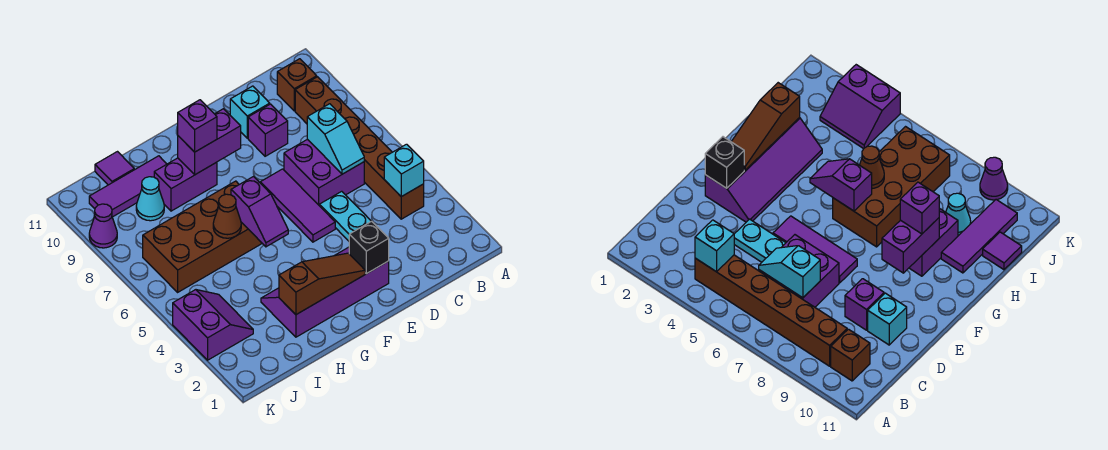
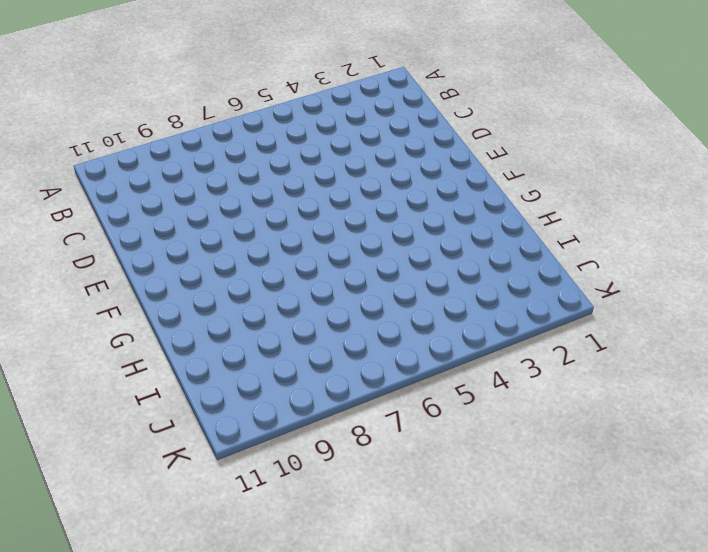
none -> brown brick B4:B9 level 1
none -> brown brick B10 level 1
none -> purple brick C6:D7 level 1

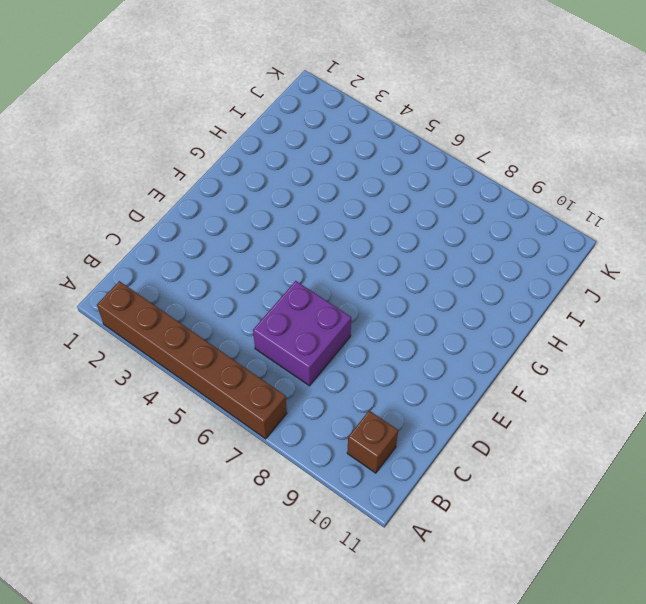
brown brick A2:A7 level 1 -> brown brick B4:B9 level 1
none -> cyan plate D4:D5 level 1
none -> purple brick D9 level 1
none -> cyan brick D10 level 1

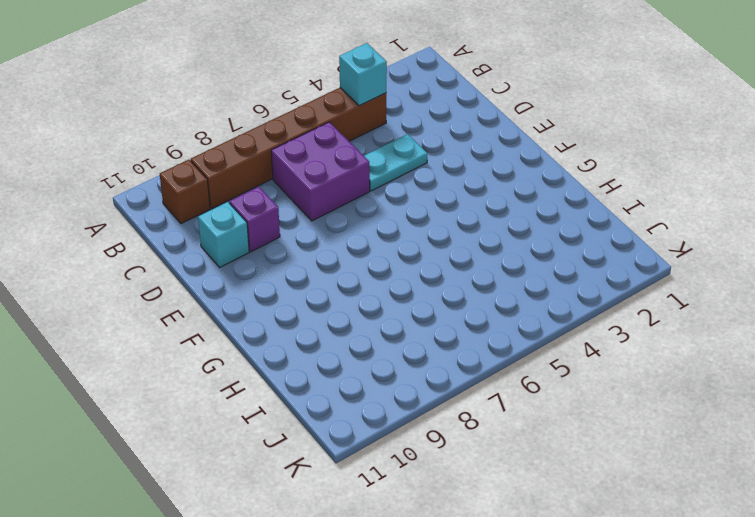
none -> purple slope E2:H3 level 1 top 2
none -> purple tile E5:E7 level 1
none -> brown brick G6:J7 level 1

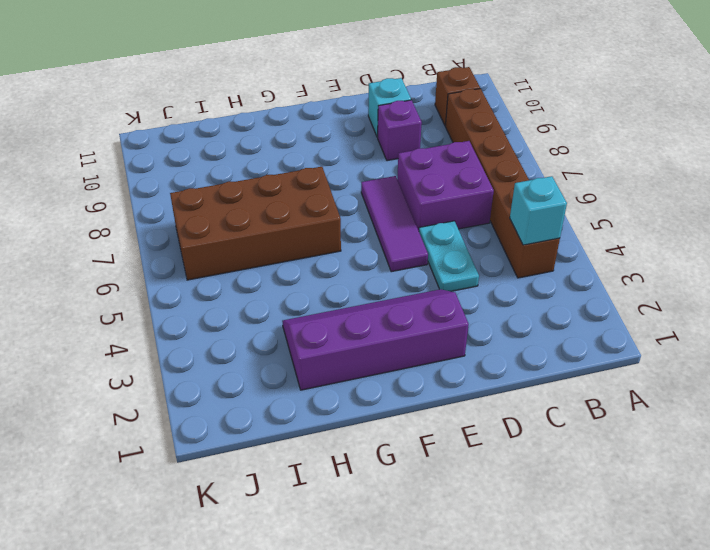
none -> purple brick G9:H9 level 1
none -> purple tile H10:J10 level 1
none -> cyan cone I9 level 1

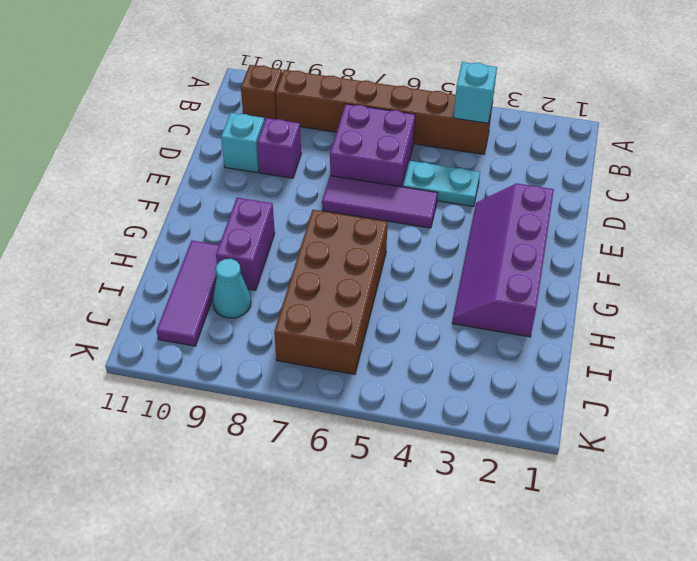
none -> purple tile I11 level 1
none -> purple slope J3:K4 level 1 top K
none -> purple cone K9 level 1

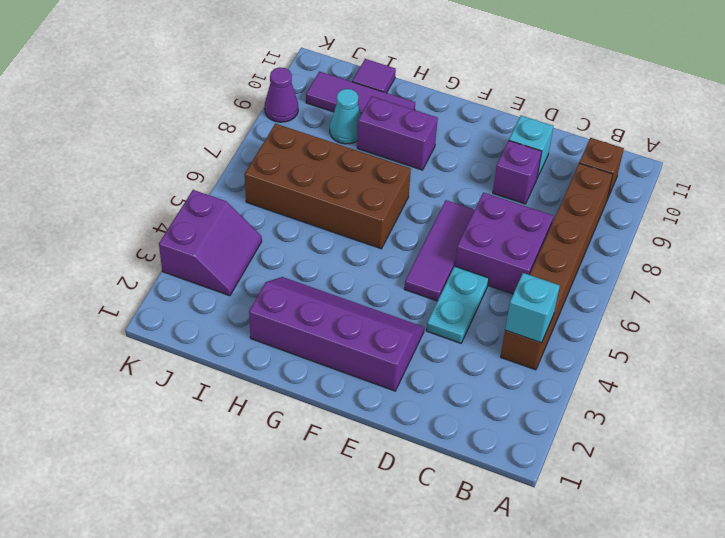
none -> cyan slope C6:C7 level 2 top 7
none -> black brick E2 level 2
none -> brown slope F2:H2 level 2 top H

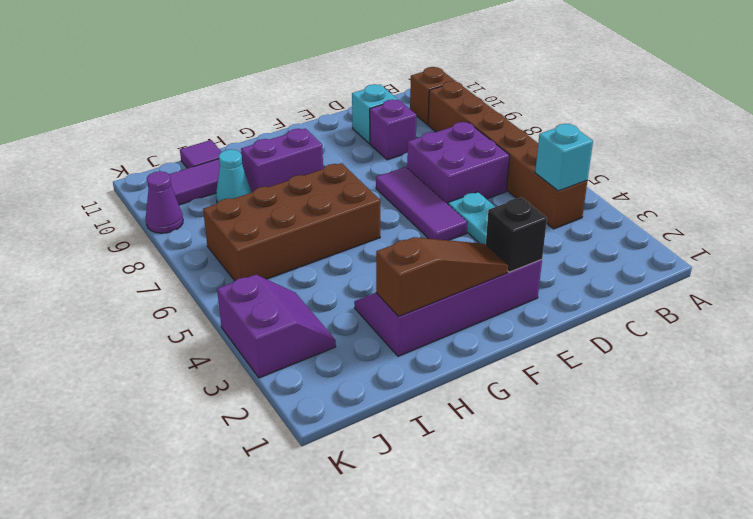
none -> cyan slope C6:C7 level 2 top 7
none -> purple brick F9:G9 level 2
none -> purple slope G5:G6 level 2 top 6

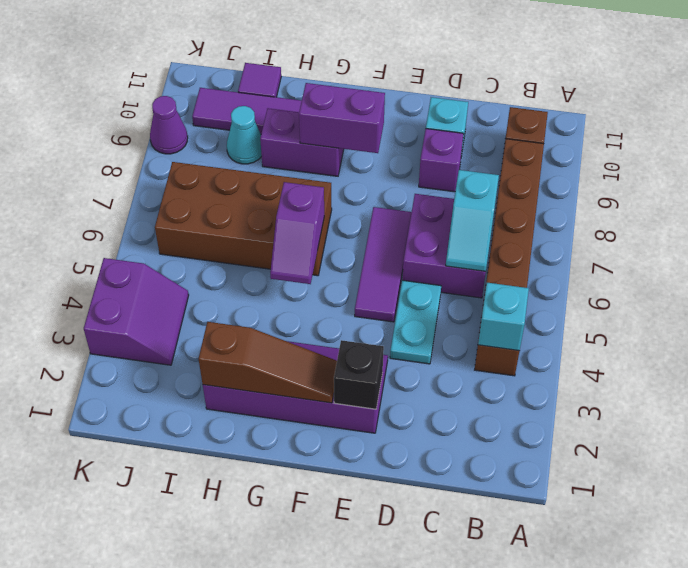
none -> brown cone H6 level 2
none -> purple brick G9 level 3

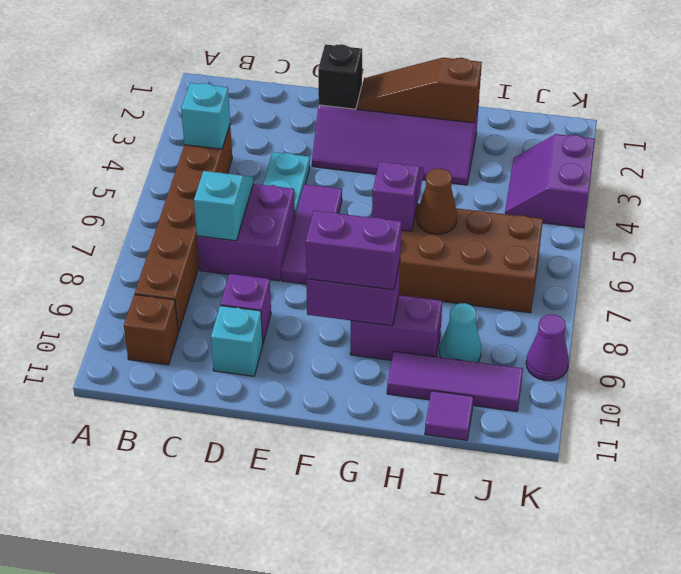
purple brick F9:G9 level 3 -> purple brick G9 level 3

